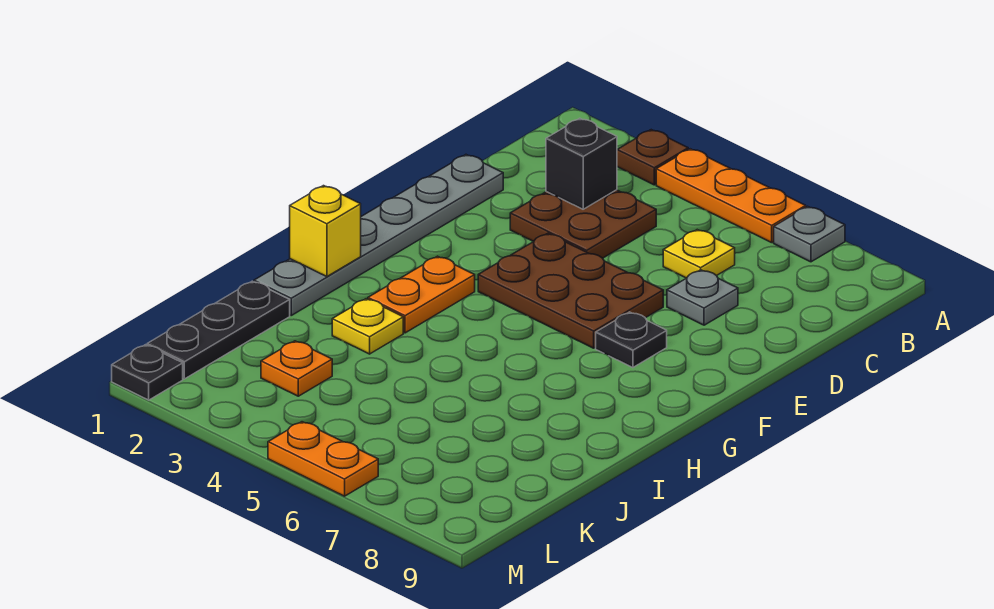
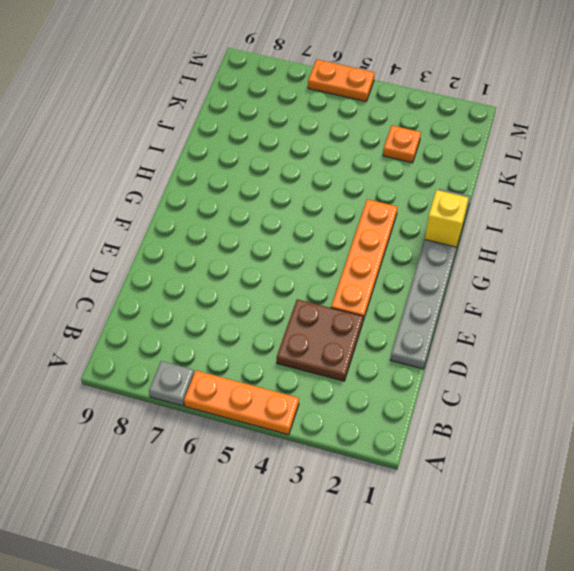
orange plate E3:H3 level 1 -> orange plate G3:H3 level 1
none -> brown plate A3 level 1
none -> yellow plate C6 level 1
none -> grey plate D7 level 1

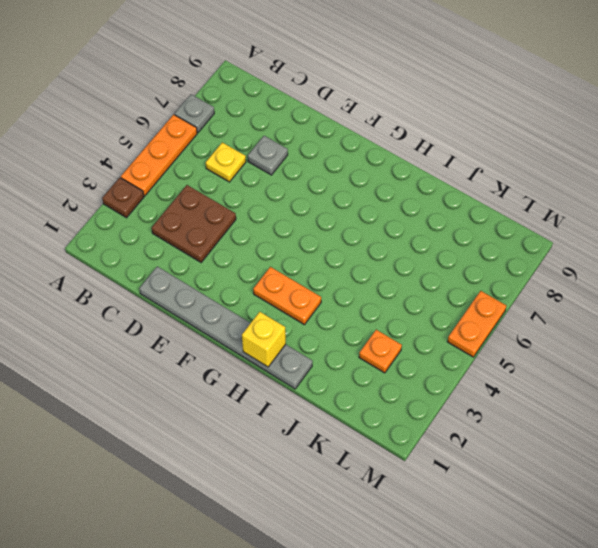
none -> brown plate E4:F6 level 1
none -> black plate F7 level 1
none -> yellow plate I3 level 1

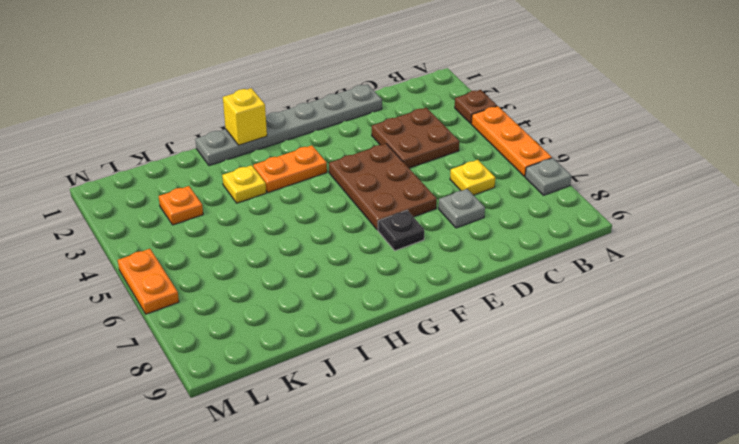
none -> black plate J1:L1 level 1
none -> black plate M1 level 1
none -> black brick C3 level 2

